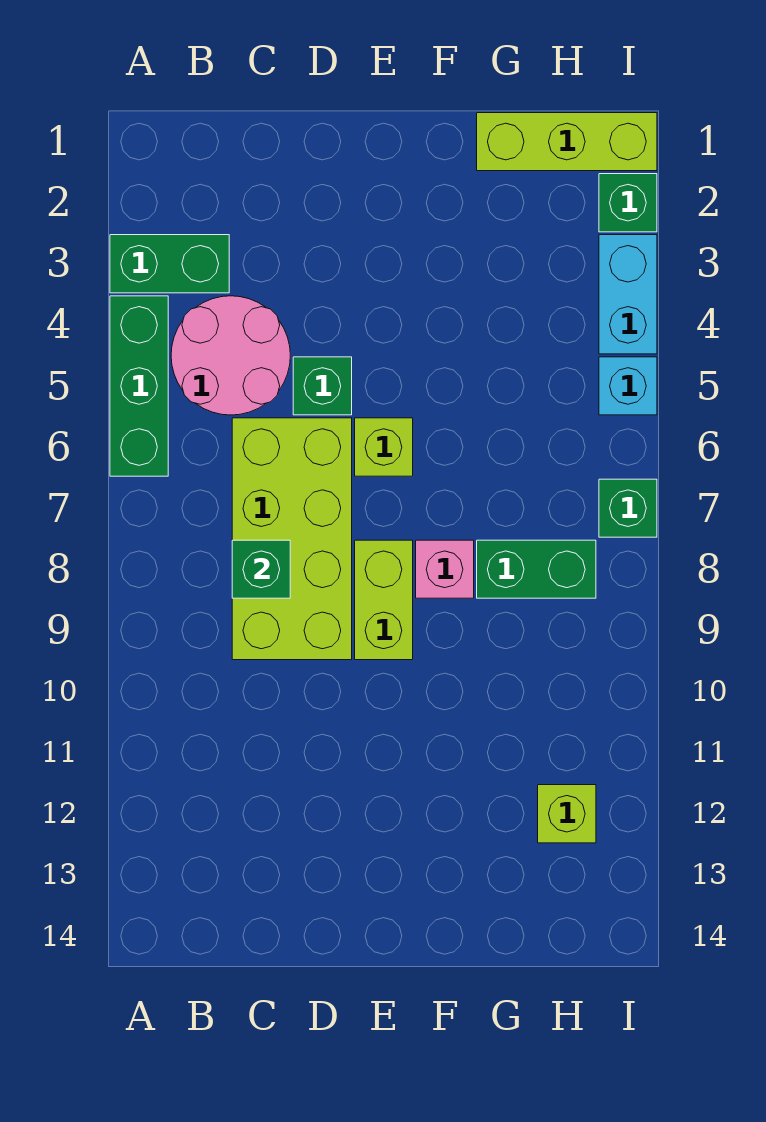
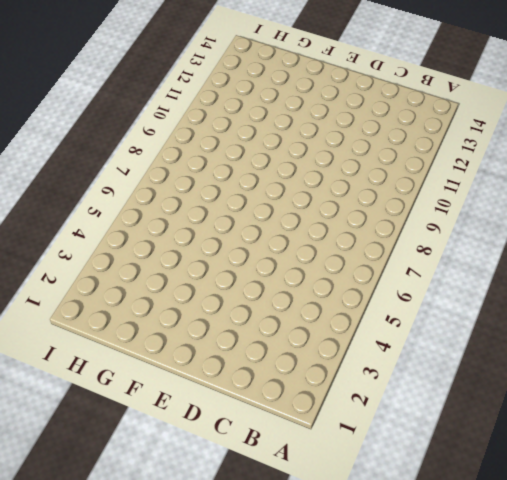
none -> green brick A3:B3 level 1
none -> green brick A4:A6 level 1
none -> pink round brick B4:C5 level 1

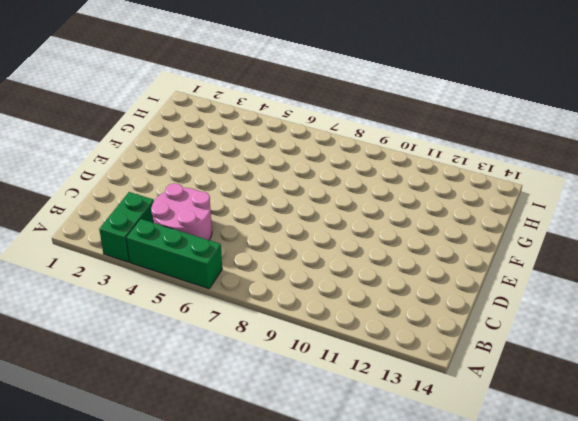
none -> lime brick C6:D9 level 1
none -> green brick D5 level 1
none -> lime brick E6 level 1

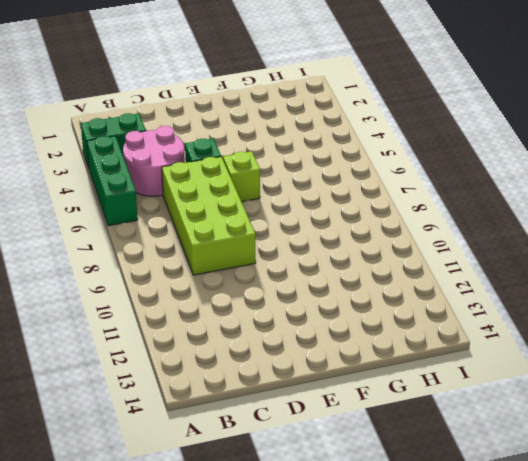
none -> lime brick E8:E9 level 1
none -> pink brick F8 level 1
none -> lime brick G1:I1 level 1

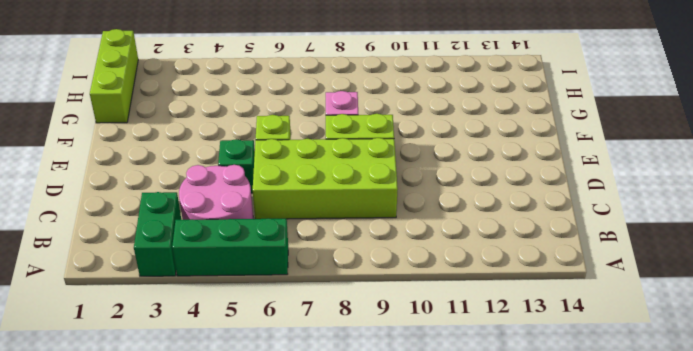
none -> green brick G8:H8 level 1
none -> lime brick H12 level 1
none -> green brick I2 level 1

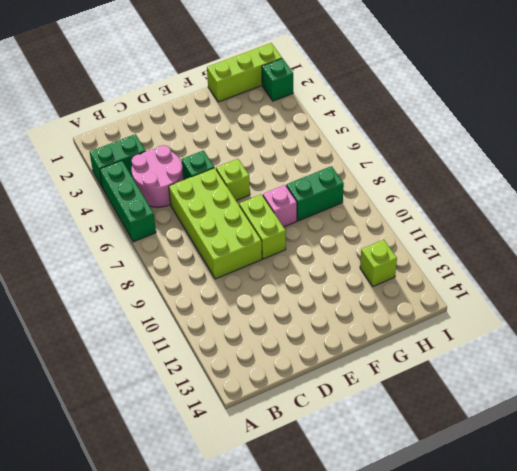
none -> cyan brick I3:I4 level 1
none -> cyan brick I5 level 1
none -> green brick I7 level 1

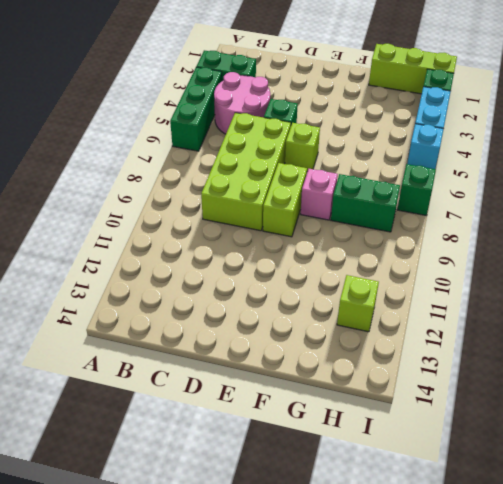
none -> green brick C8 level 2

